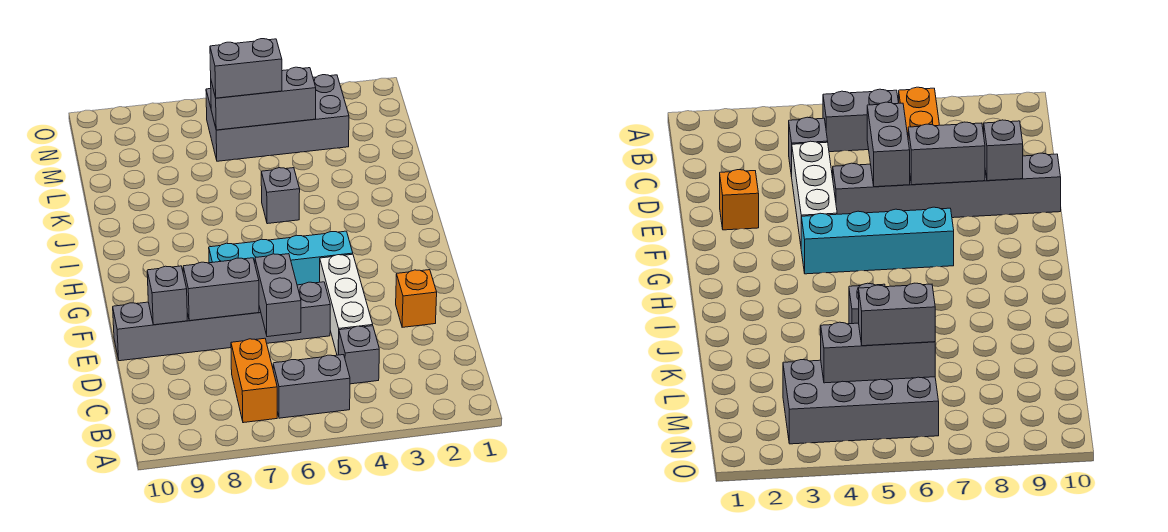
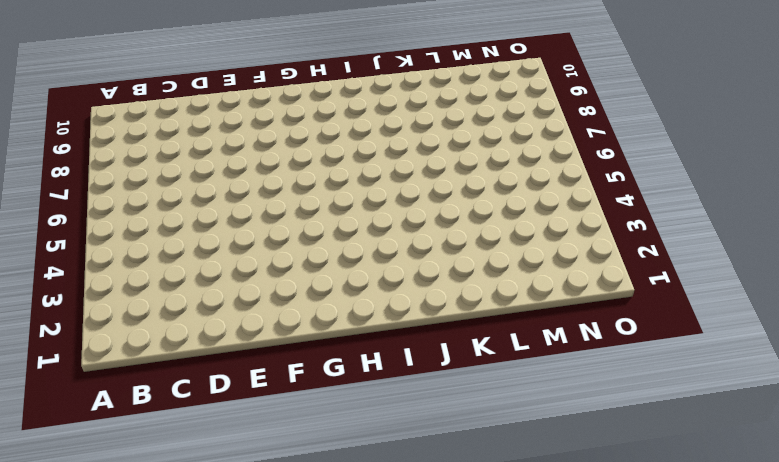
none -> grey brick B5:B6 level 1
none -> orange brick B7:C7 level 1
none -> grey brick C4 level 1

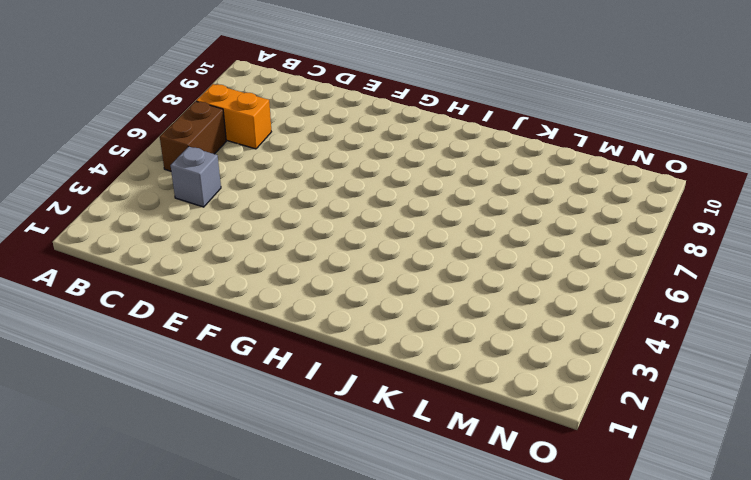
brown brick B5:B6 level 1 -> grey brick B5:B6 level 1
none -> white brick D4:F4 level 1
none -> orange brick E2 level 1
none -> grey brick E5:E10 level 1

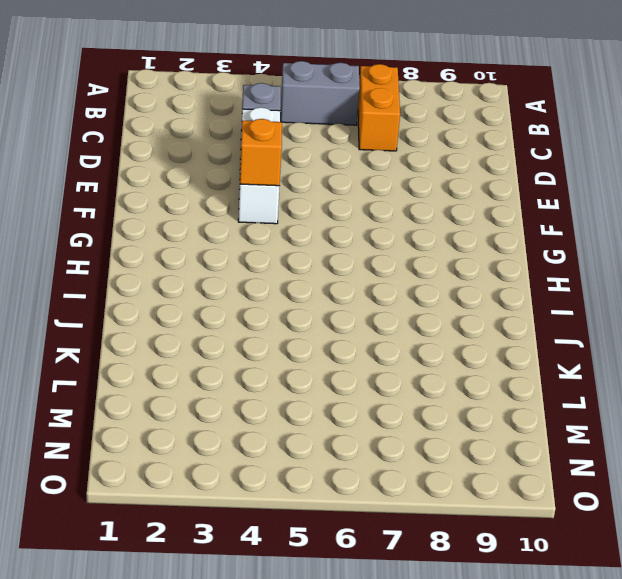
orange brick F4 level 2 -> orange brick E2 level 1
none -> grey brick E5:E10 level 1
none -> cyan brick G4:G7 level 1
none -> grey brick J5 level 1

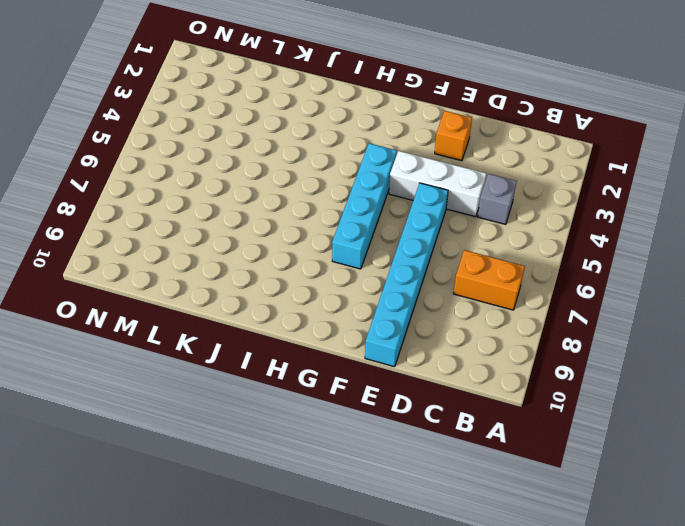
cyan brick E5:E10 level 1 -> grey brick E5:E10 level 1
none -> grey brick B5:B6 level 1
none -> grey brick J5 level 1
none -> grey brick M3:N6 level 1

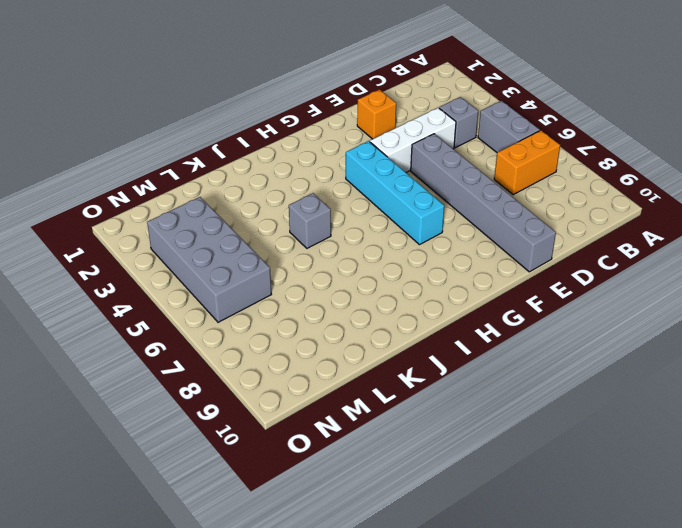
none -> grey brick D6:E6 level 2
none -> grey brick E7:E8 level 2
none -> grey brick E9 level 2

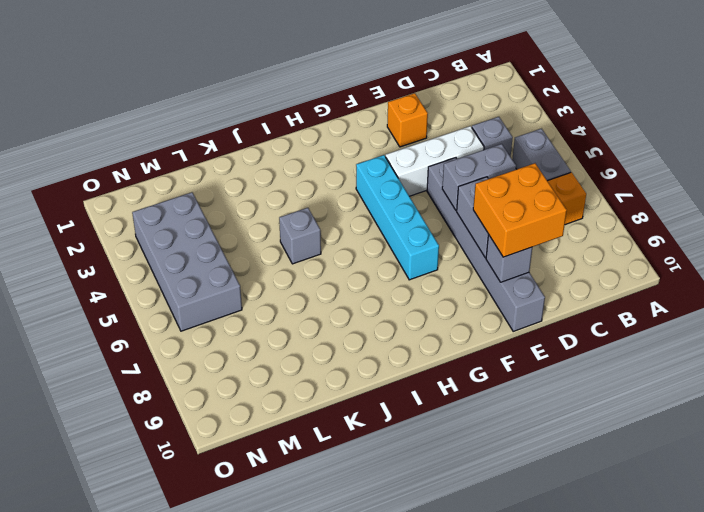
orange brick D8:E9 level 3 -> none
none -> grey brick M4:M6 level 2
none -> grey brick M5:M6 level 3

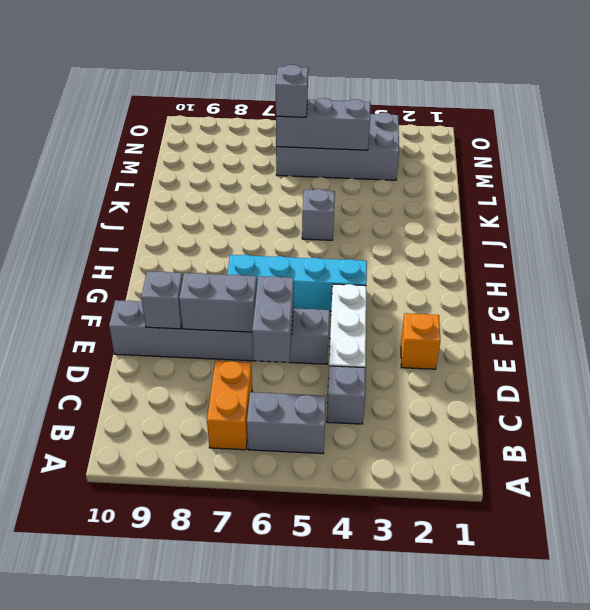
grey brick M6 level 3 -> grey brick M5:M6 level 3

